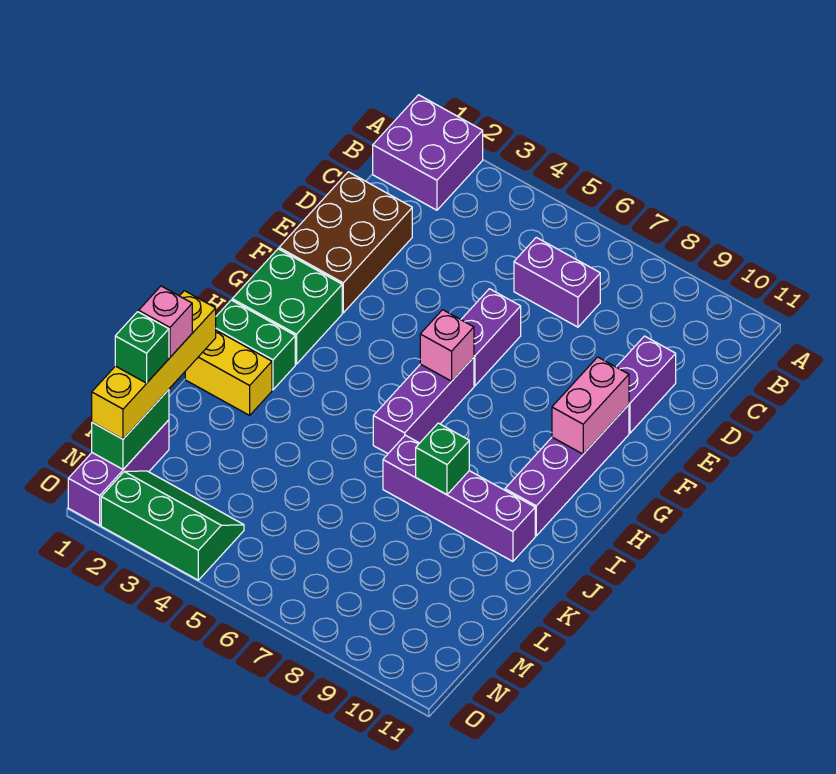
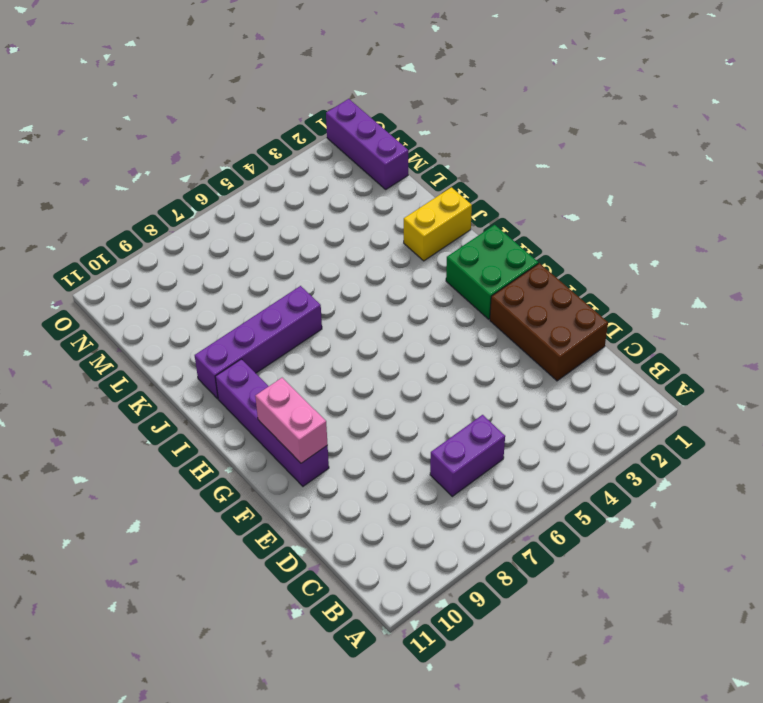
none -> purple brick A1:B2 level 1
none -> purple brick D10:E10 level 1
none -> purple brick E6:F6 level 1

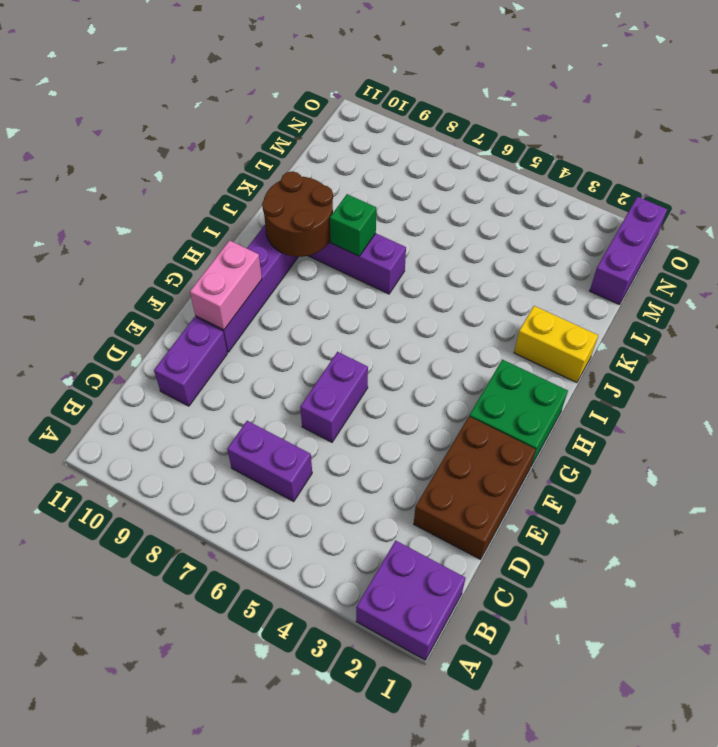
brown round brick I9:J10 level 2 -> none
none -> purple brick G6:I6 level 1
none -> green brick I1:I2 level 1
none -> green slope N2:O4 level 1 top O

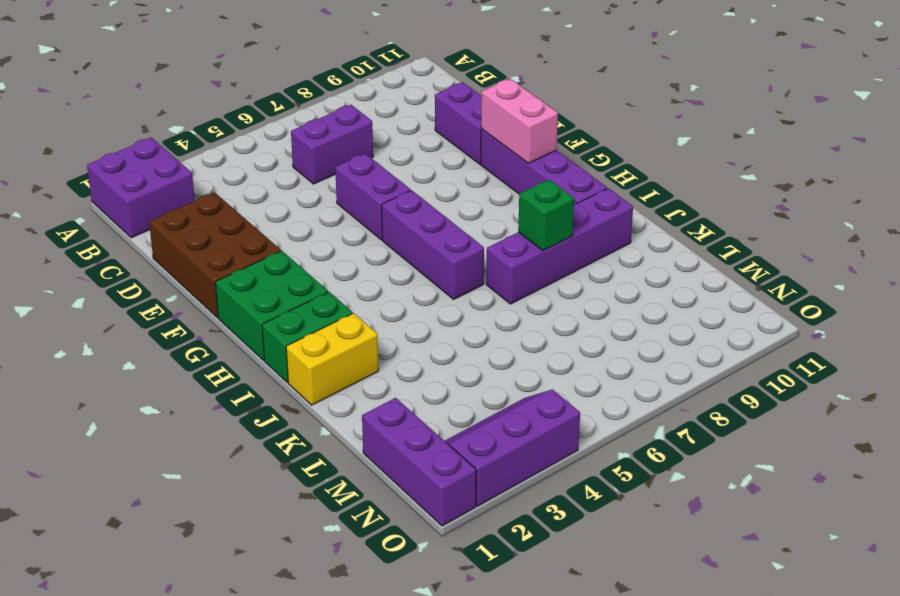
purple slope N2:O4 level 1 top O -> green slope N2:O4 level 1 top O
none -> pink brick G6 level 2
none -> green brick M1:N1 level 2
none -> yellow brick K1:N1 level 3

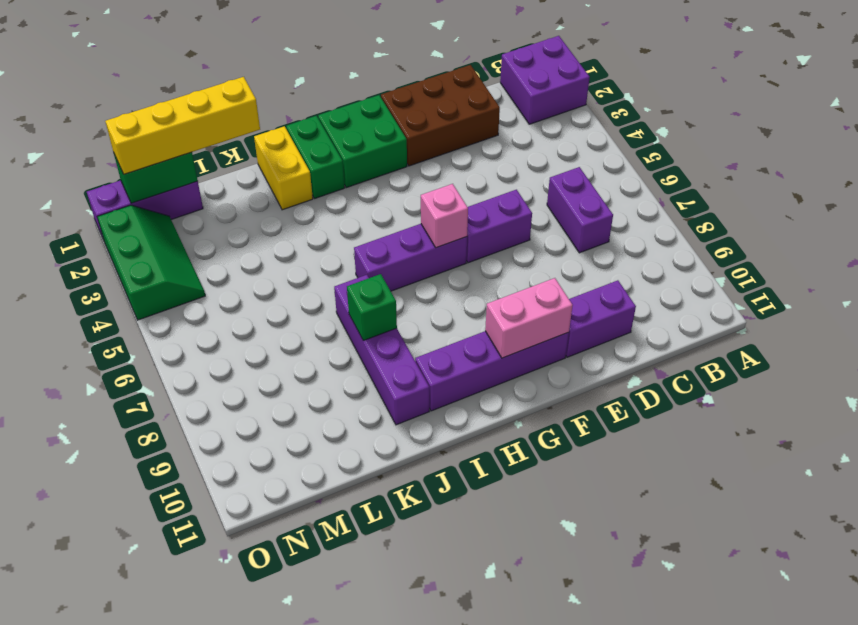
none -> pink brick L1 level 4
none -> green brick M1 level 4

